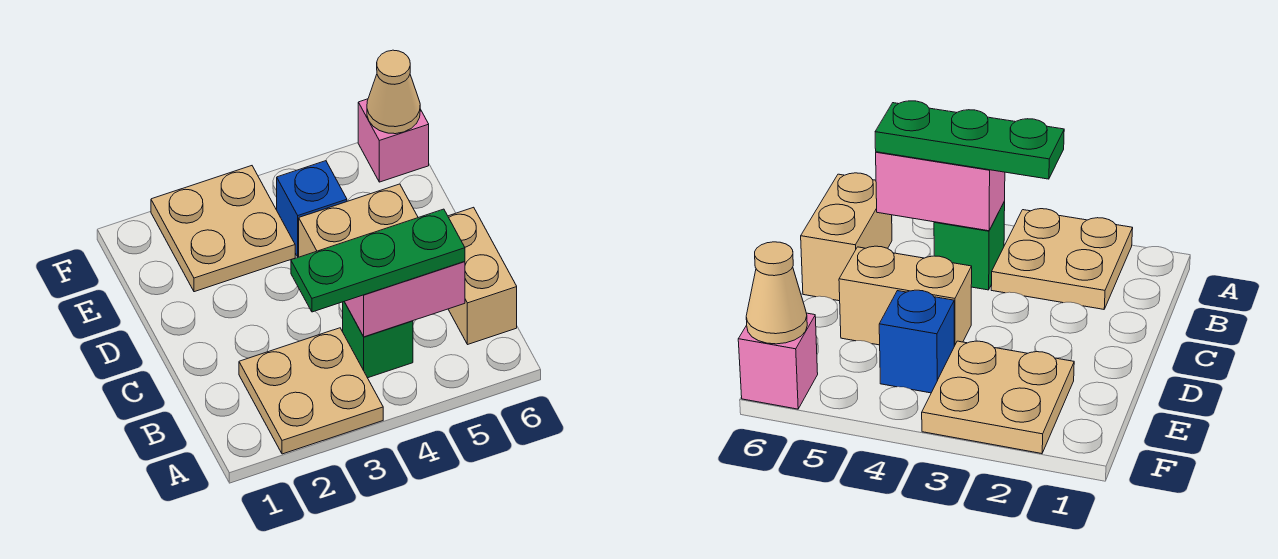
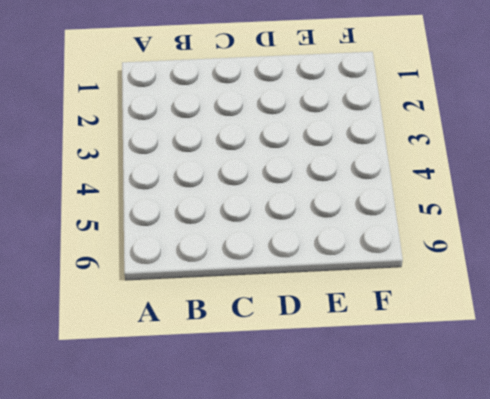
none -> tan plate A2:B3 level 1
none -> green brick B4 level 1

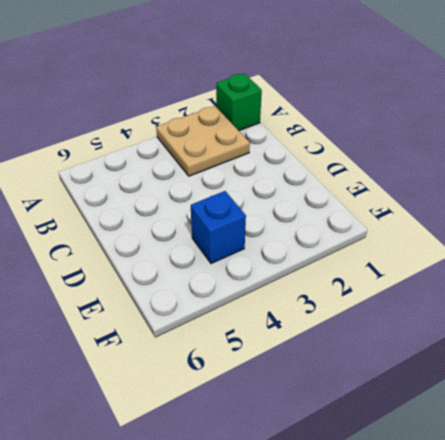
green brick A1 level 1 -> green brick B4 level 1
none -> tan brick B6:C6 level 1
none -> tan brick D4:D5 level 1

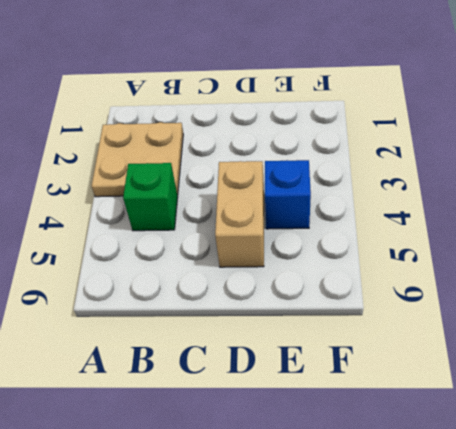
none -> tan brick B6:C6 level 1
none -> tan plate E2:F3 level 1

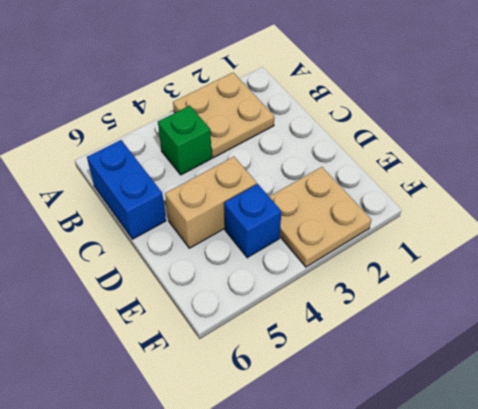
blue brick B6:C6 level 1 -> tan brick B6:C6 level 1
none -> pink brick F6 level 1
none -> pink brick B4:B5 level 2

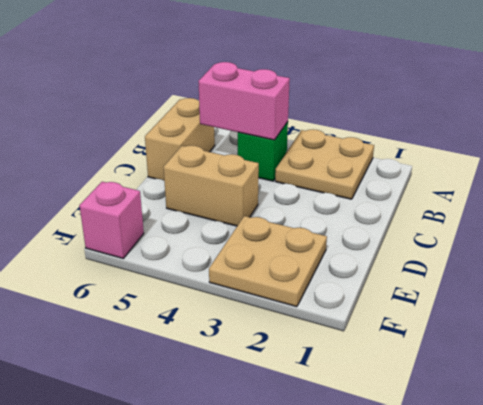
none -> blue brick E4 level 1
none -> tan cone F6 level 2

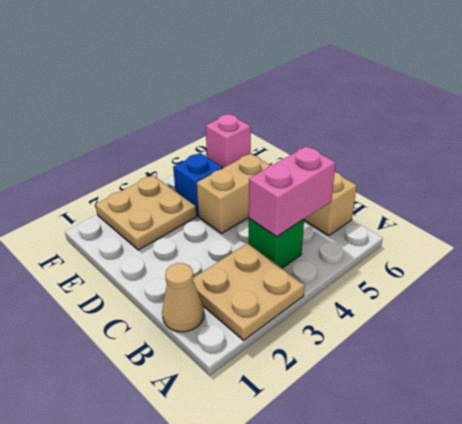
tan cone B1 level 1 -> tan cone F6 level 2
none -> green plate B3:B5 level 3

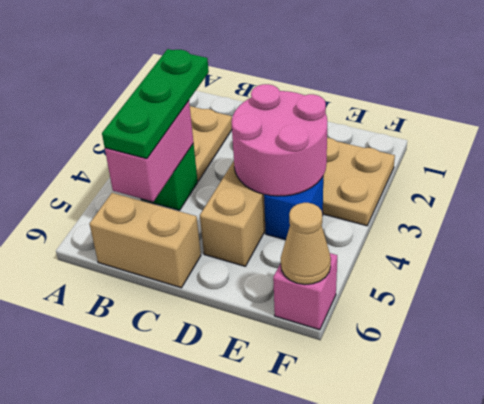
pink round brick D3:E4 level 2 -> none

